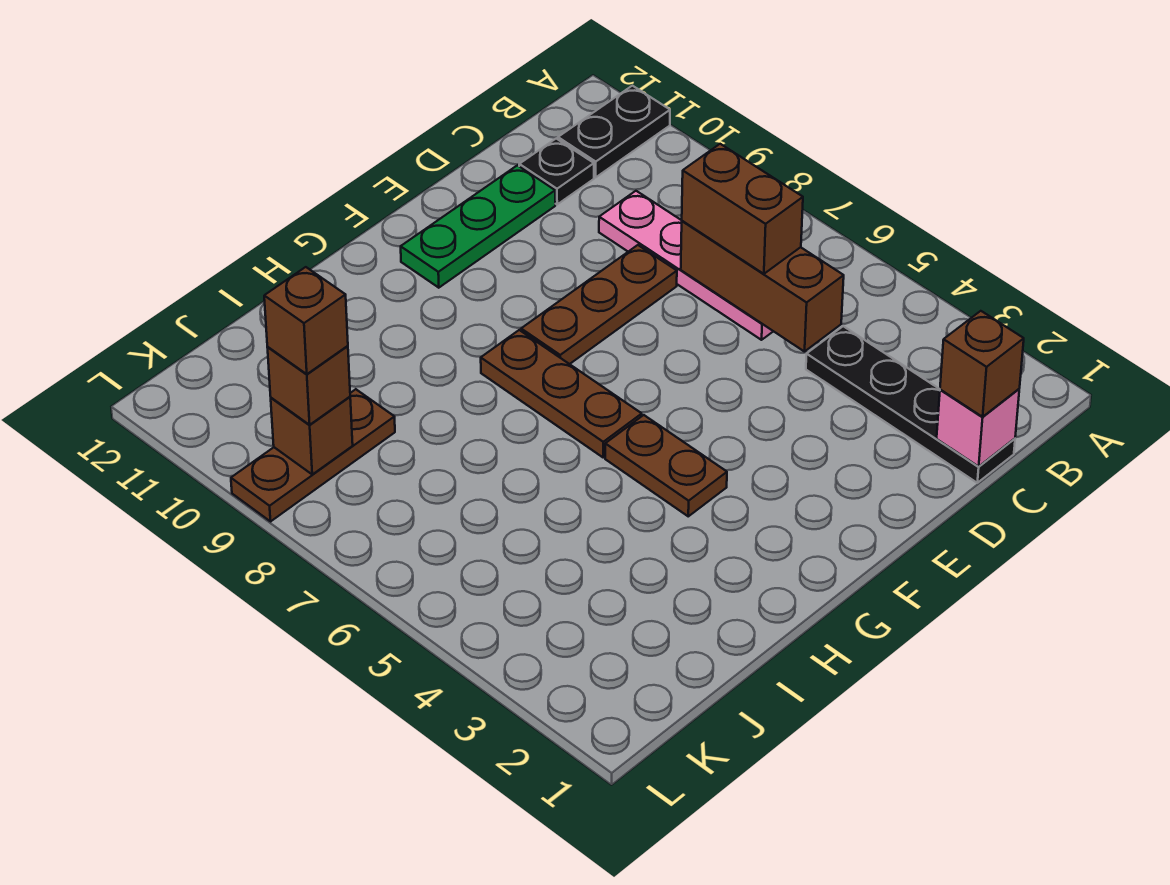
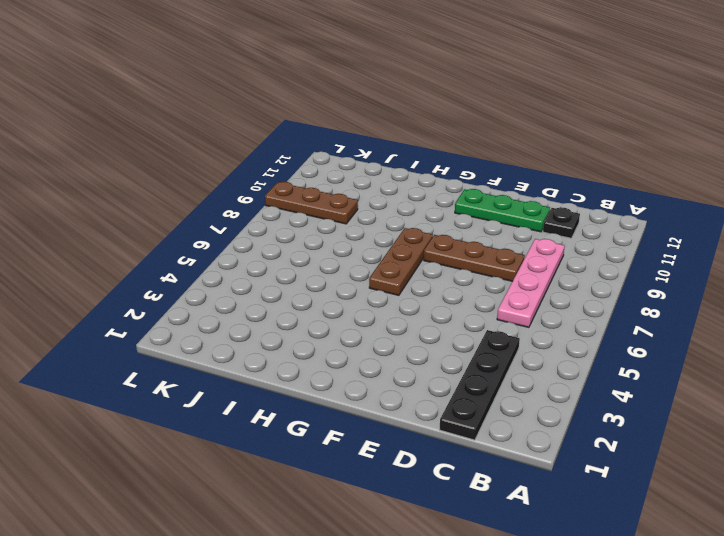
none -> black plate A11:B11 level 1
none -> brown plate G4:G5 level 1
none -> pink brick C1 level 2

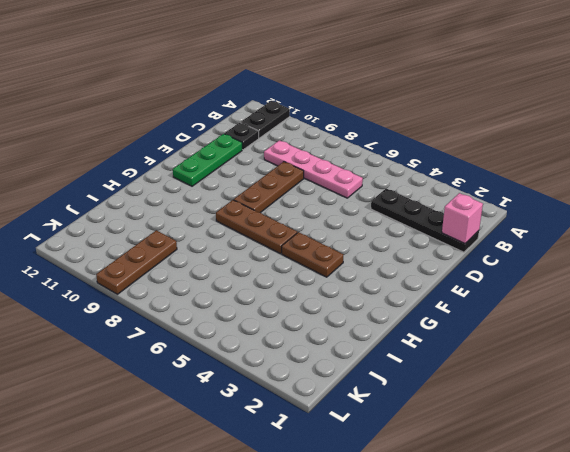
none -> brown brick C5:C7 level 2
none -> brown brick K9 level 2
none -> brown brick C1 level 3

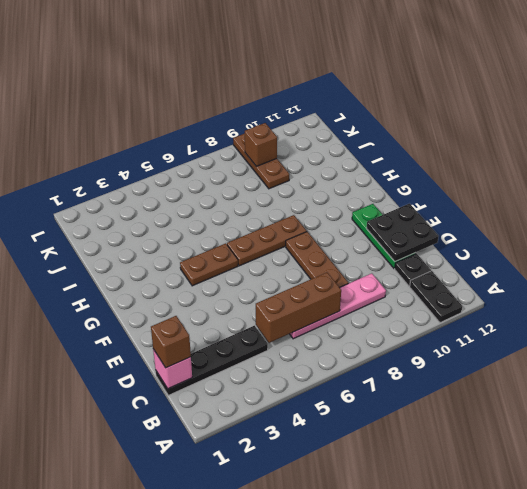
black plate D11:E12 level 2 -> none
none -> brown brick C6:C7 level 3
none -> brown brick K9 level 3
none -> brown brick K9 level 4

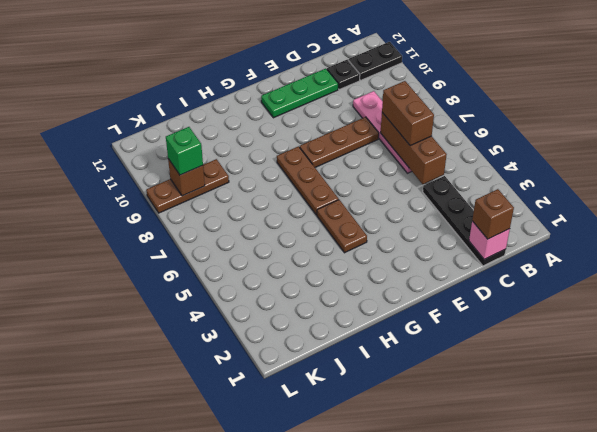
green brick K9 level 3 -> brown brick K9 level 3
none -> brown brick K9 level 4

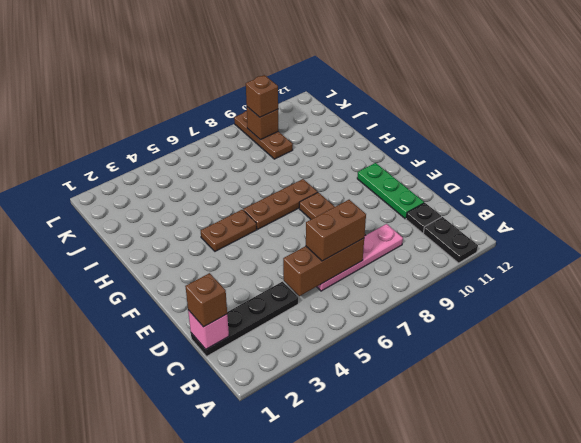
none -> brown brick K9 level 4

